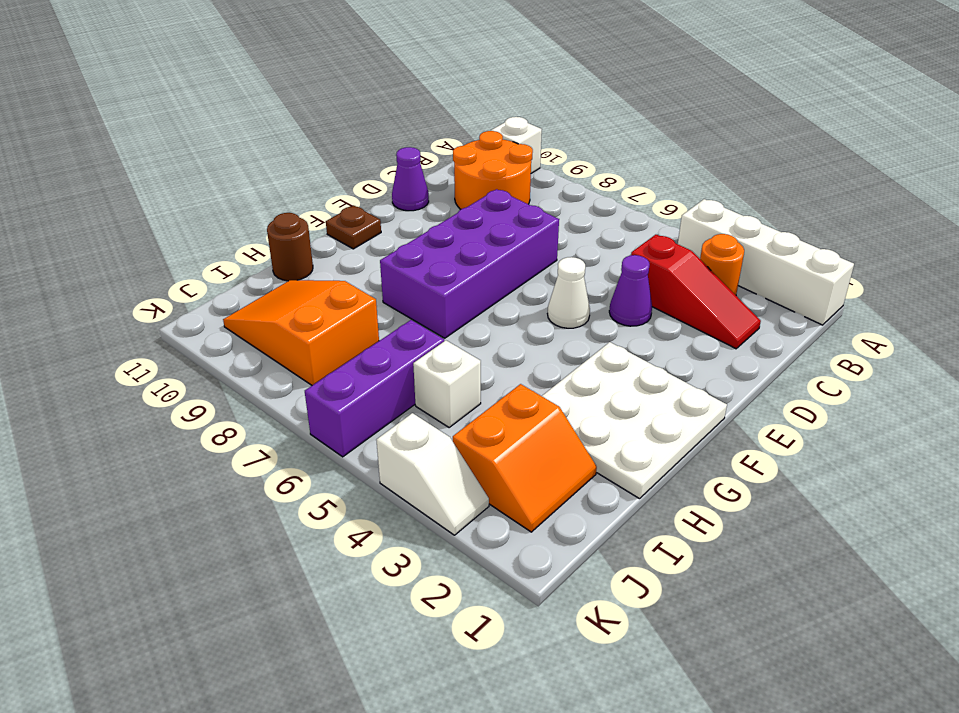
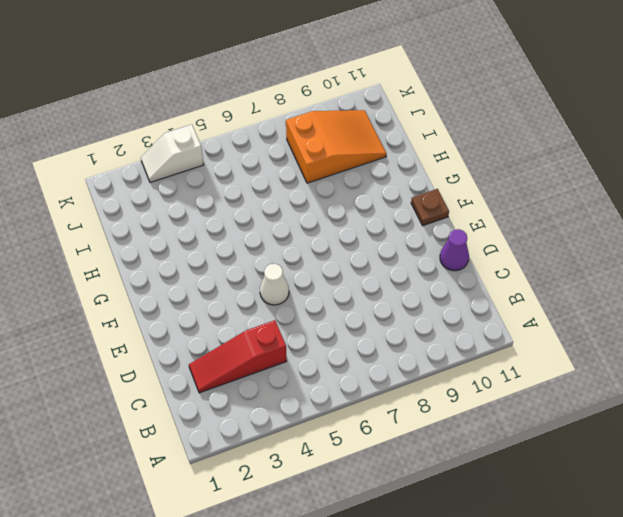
none -> white brick A1:A4 level 1
none -> white brick A10 level 1
none -> orange round brick B3 level 1

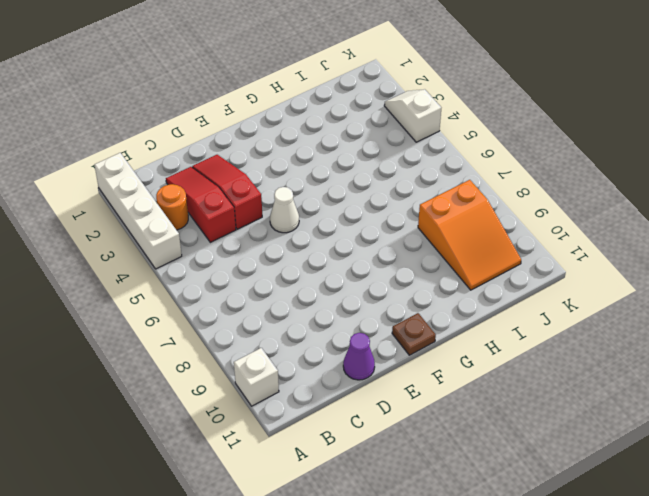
red slope D2:D4 level 1 top 4 -> purple cone D4 level 1
none -> orange round brick B9:C10 level 1
none -> purple brick D7:G8 level 1
none -> white plate F1:H3 level 1

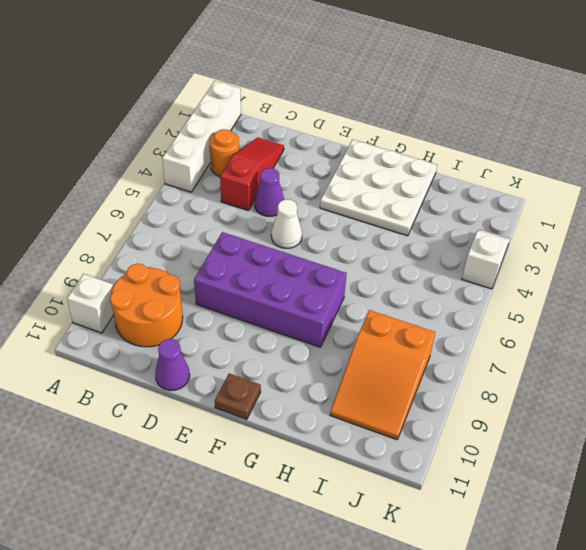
none -> brown round brick H11 level 1
none -> orange slope I2:J3 level 1 top 3
none -> white brick I5 level 1

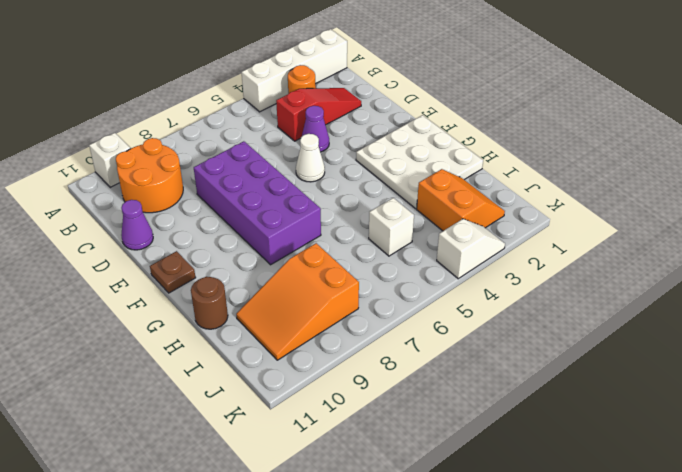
none -> purple brick I6:K6 level 1

